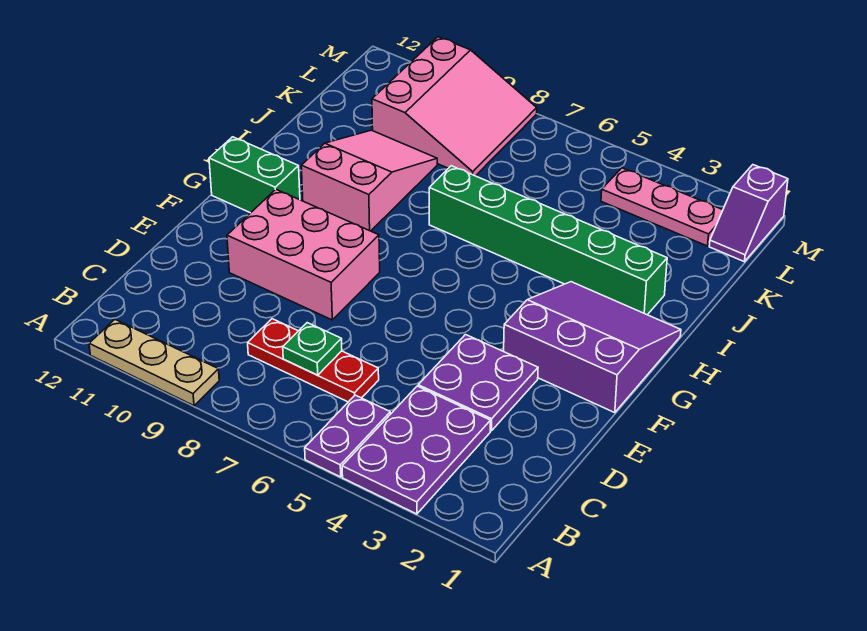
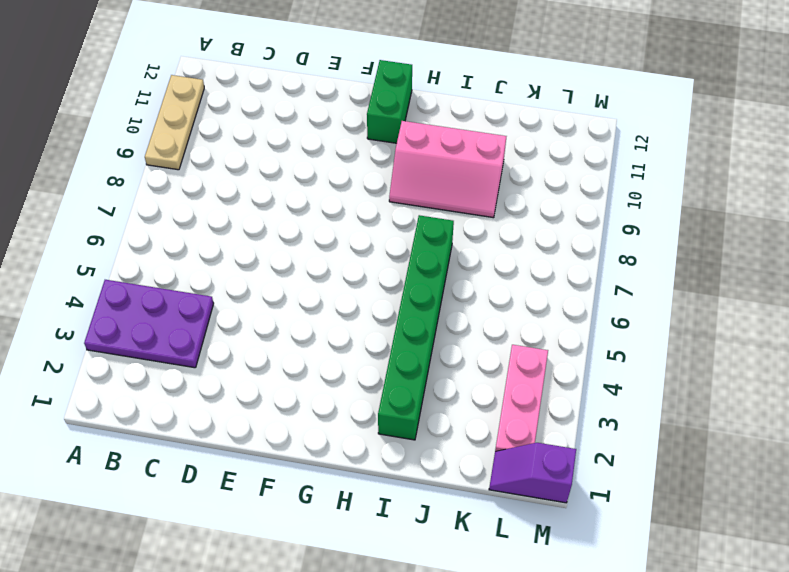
pink slope H9:J10 level 1 top 10 -> pink slope H9:J10 level 1 top H
none -> purple plate A5:B5 level 1
none -> red plate C6:C8 level 1
none -> purple plate D3:E4 level 1

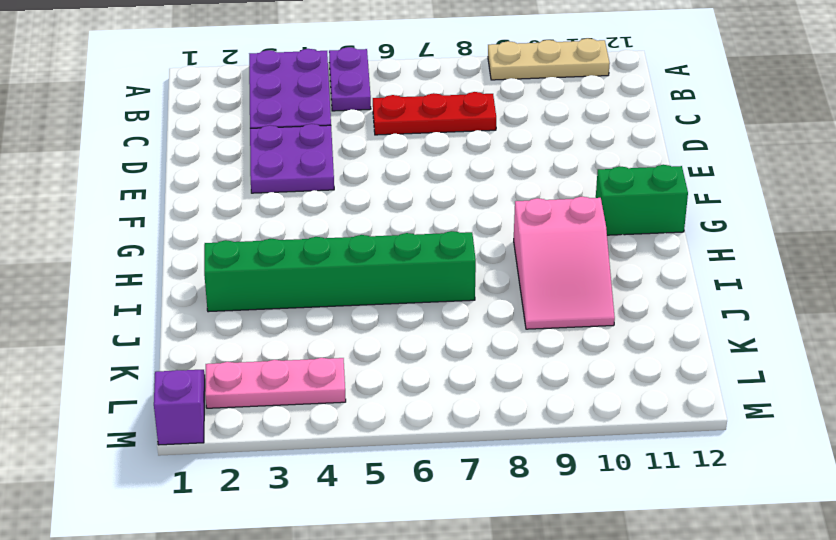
none -> pink brick E8:F10 level 1
none -> purple slope F1:H3 level 1 top F
none -> pink slope K8:M10 level 1 top 10

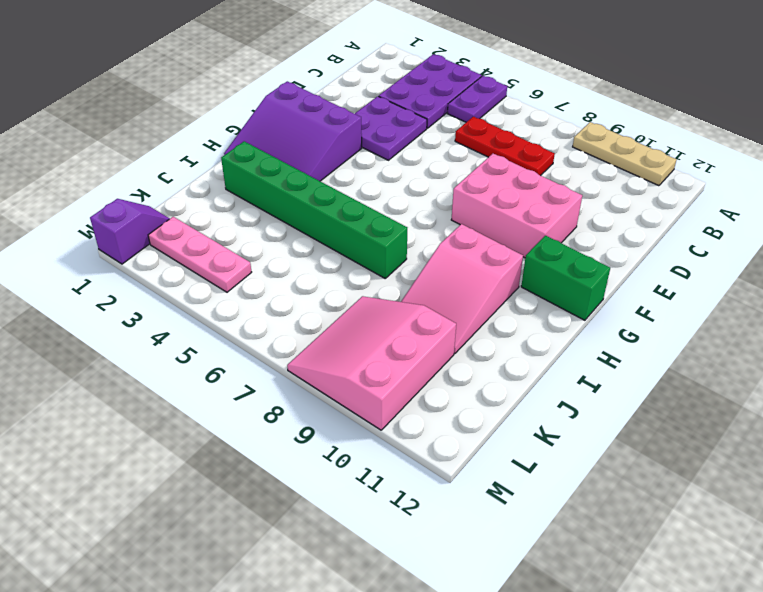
none -> green plate C7 level 2

